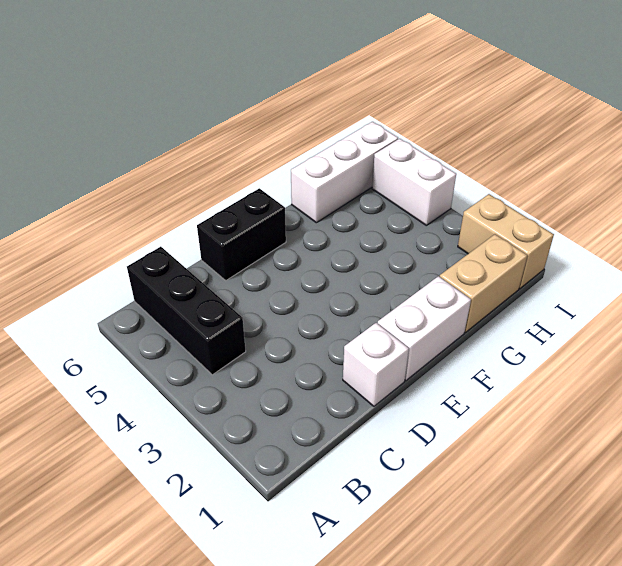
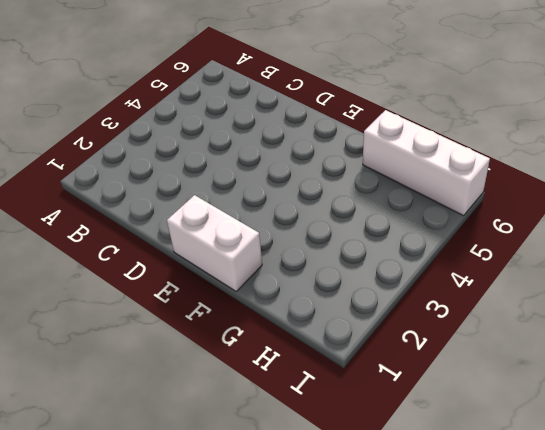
none -> black brick B4:B6 level 1
none -> white brick D1 level 1

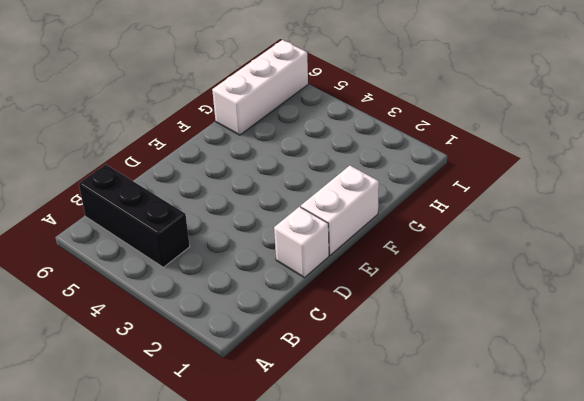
none -> black brick D6:E6 level 1
none -> tan brick G1:H1 level 1

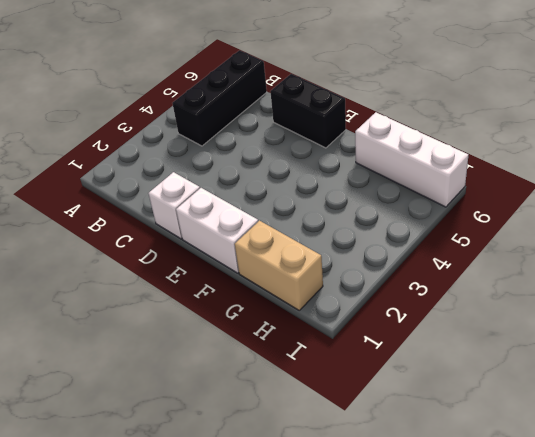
none -> tan brick I1:I2 level 1
none -> white brick I4:I5 level 1

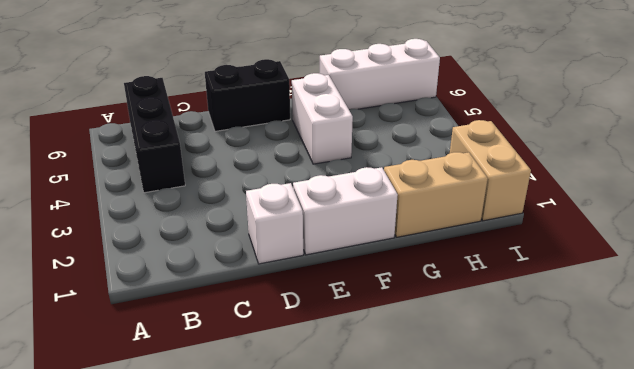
white brick F4:F5 level 1 -> white brick I4:I5 level 1

